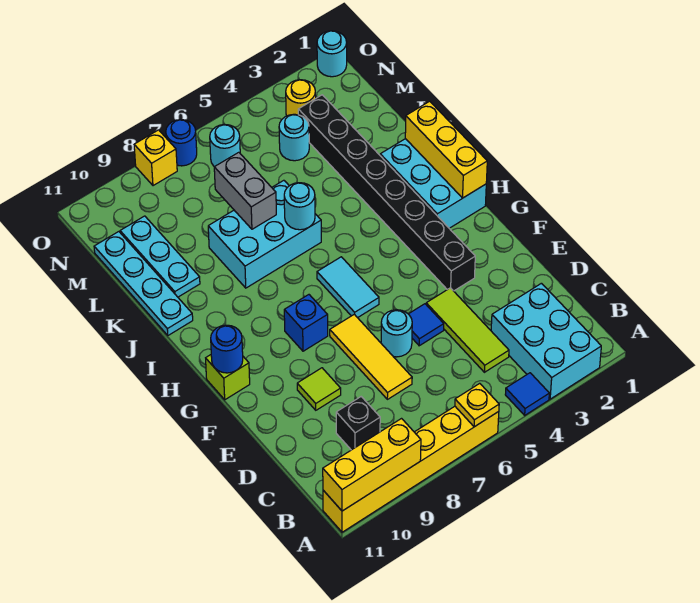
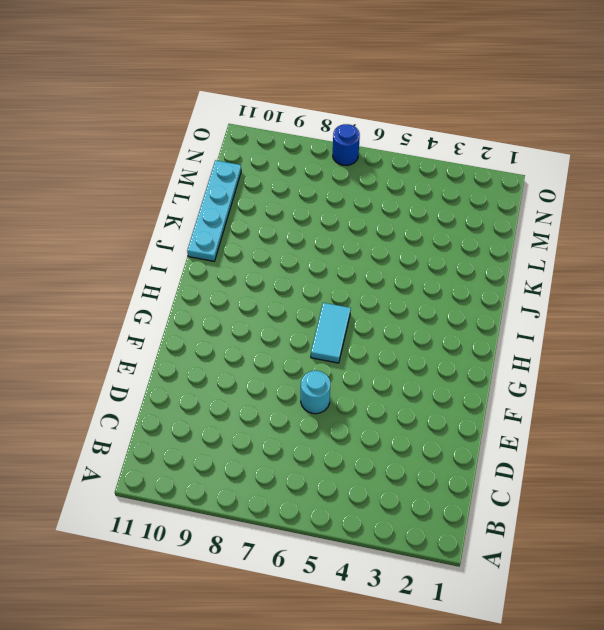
none -> cyan brick A2:C3 level 1
none -> blue tile A4 level 1
none -> yellow brick A6:A11 level 1

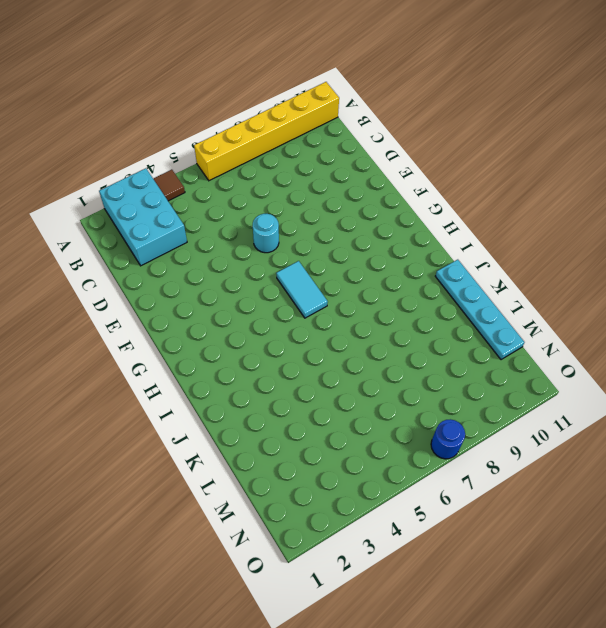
brown tile A4 level 1 -> blue tile A4 level 1
none -> lime tile C4:E4 level 1
none -> black brick C9 level 1
none -> yellow tile D7:F7 level 1

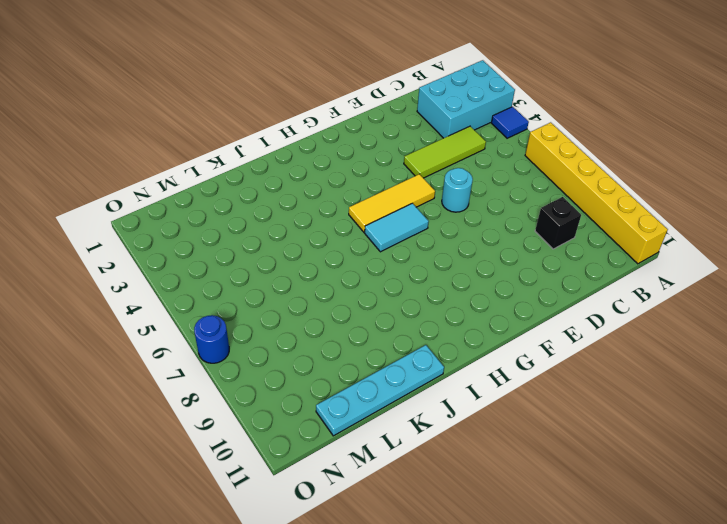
yellow tile F5:H5 level 1 -> yellow tile D7:F7 level 1
none -> blue tile E5 level 1
none -> lime tile E9 level 1
none -> black brick F3:M3 level 1

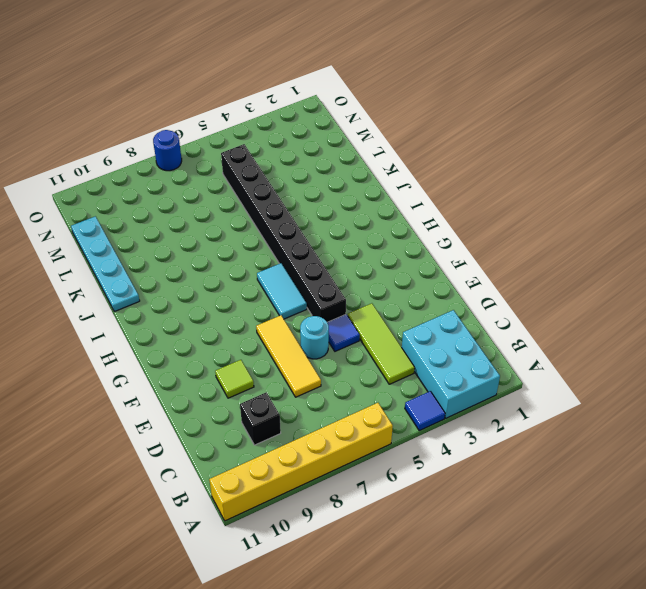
black brick F5:M5 level 1 -> black brick F3:M3 level 1
none -> blue brick G8 level 1
none -> lime brick G11 level 1
none -> cyan brick H1:J2 level 1

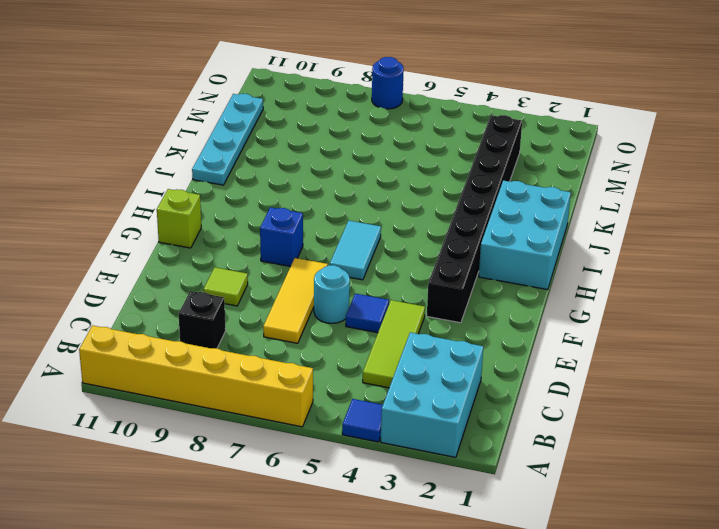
none -> cyan brick J6:K8 level 1
none -> cyan plate K10:M10 level 1
none -> cyan round brick M4 level 1

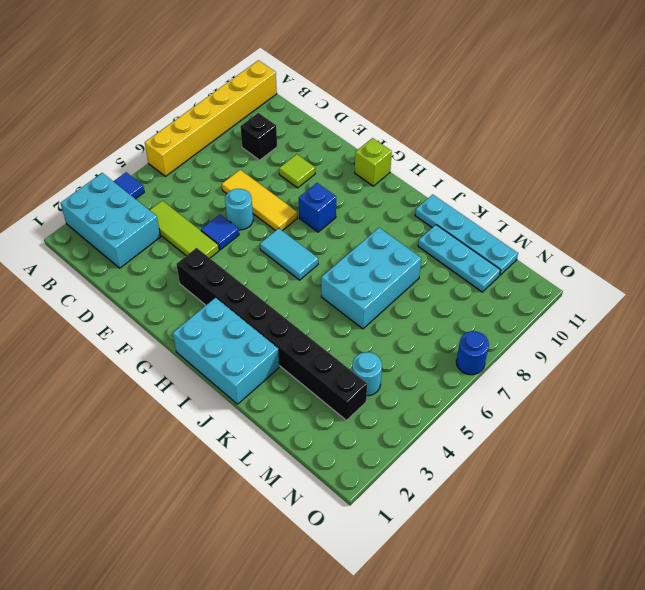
none -> yellow round brick N3 level 1
none -> cyan round brick N6 level 1
none -> cyan round brick O1 level 1

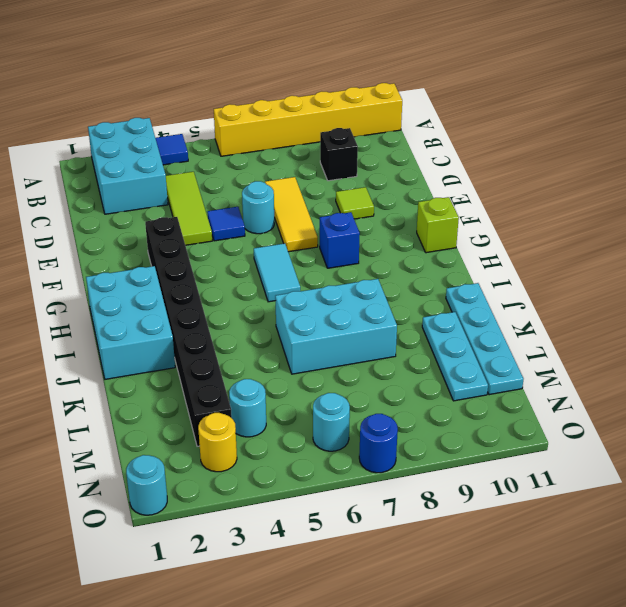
none -> yellow brick O8 level 1
none -> yellow plate A6 level 2
none -> yellow brick A9:A11 level 2

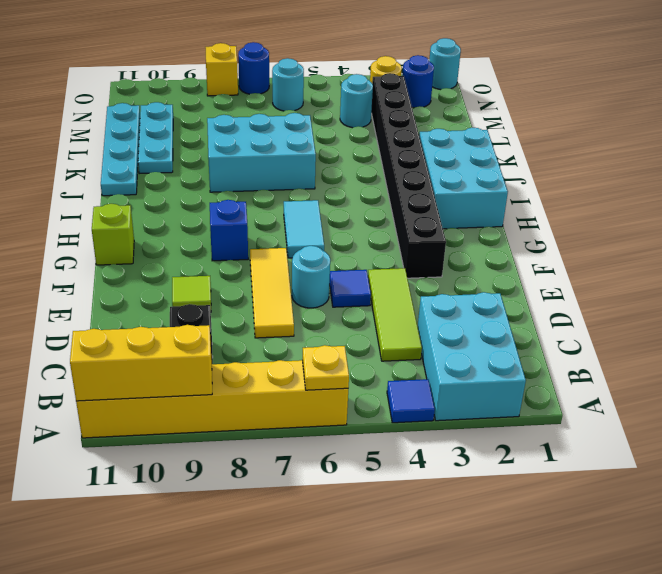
blue round brick N2 level 1 -> blue round brick G11 level 2
none -> yellow brick H1:J1 level 2
none -> cyan round brick J6 level 2
none -> grey brick K7:L7 level 2

